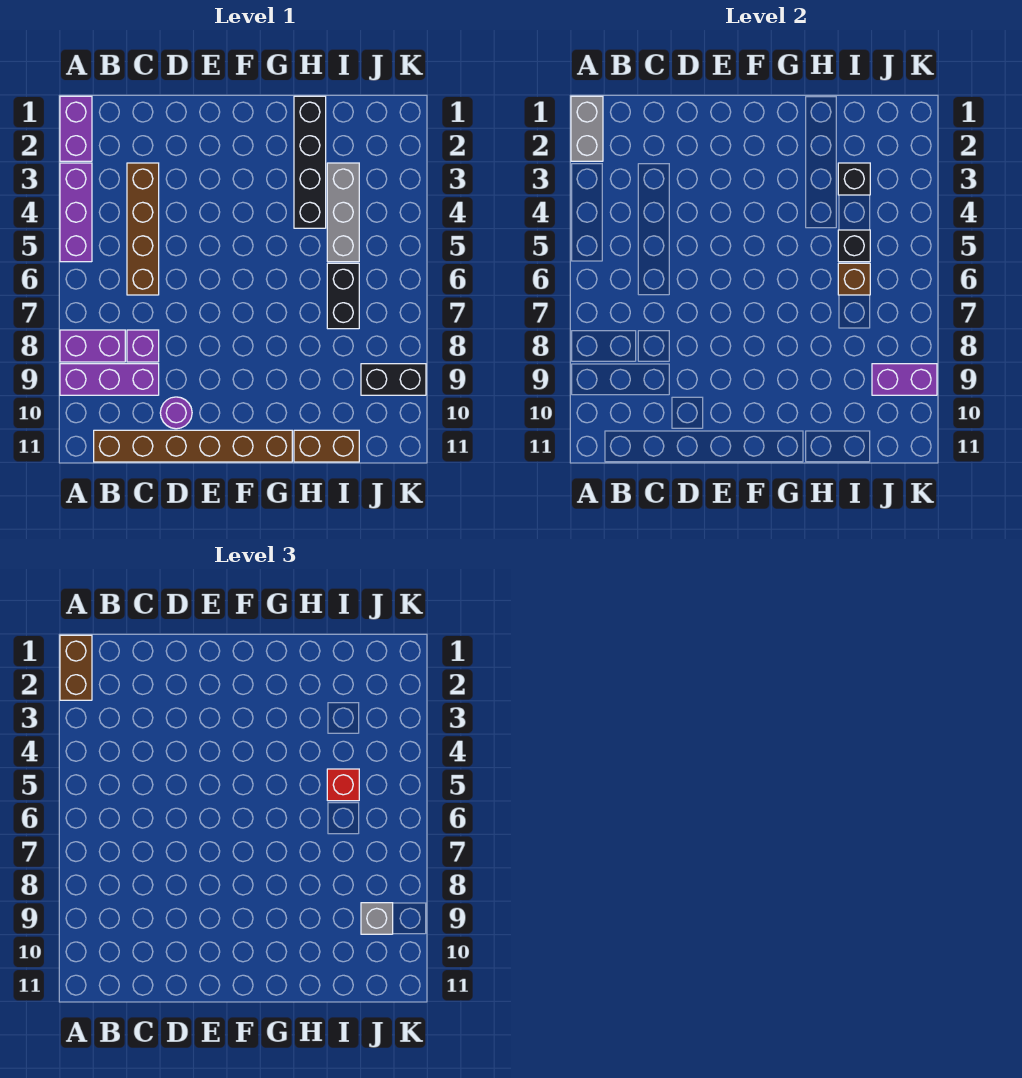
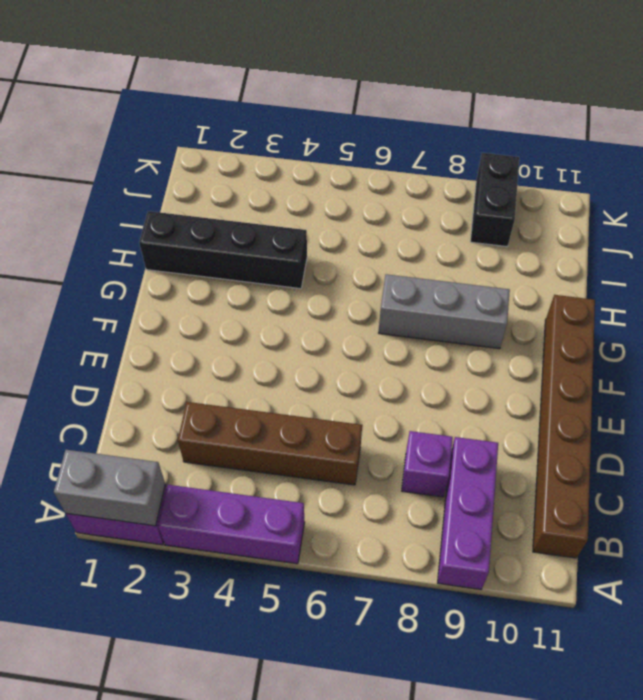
grey brick G7:G9 level 1 -> grey brick I3:I5 level 1
none -> purple brick A8:B8 level 1
none -> purple round brick D10 level 1
none -> brown brick H11:I11 level 1

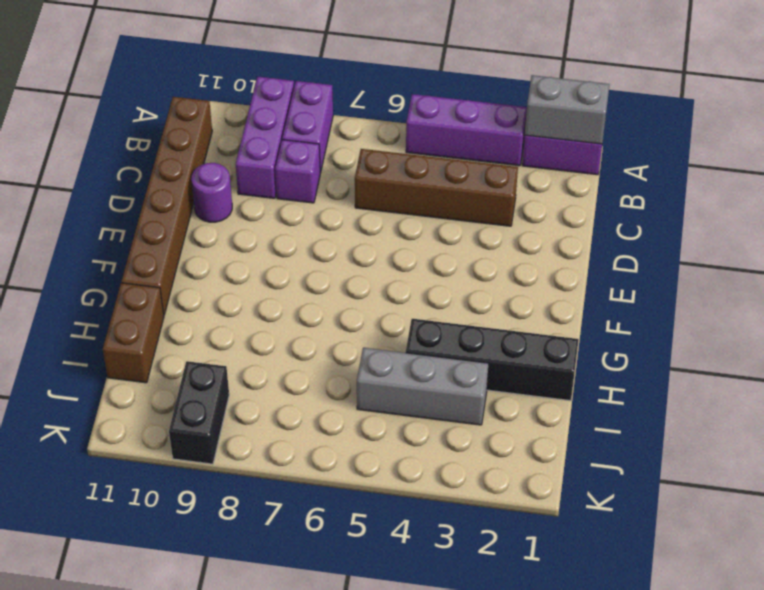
none -> black brick I6:I7 level 1
none -> black brick I3 level 2
none -> black brick I5 level 2

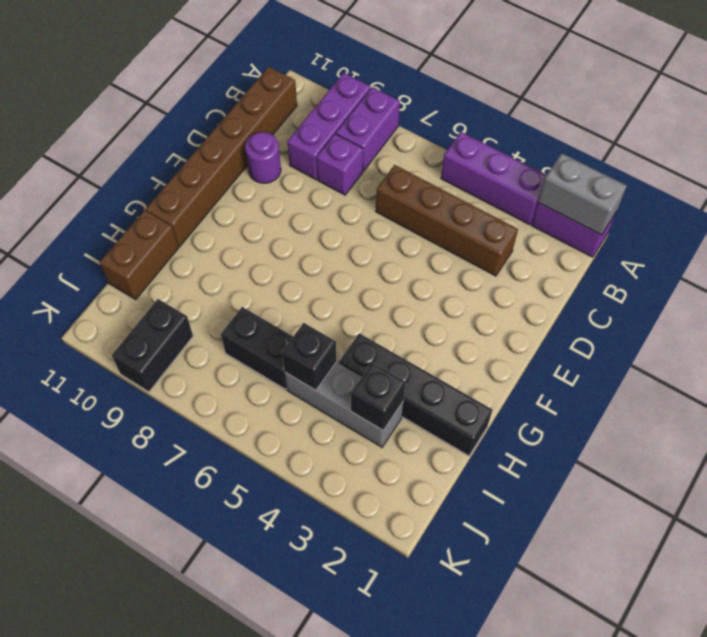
none -> brown brick I6 level 2
none -> purple brick J9:K9 level 2
none -> brown brick A1:A2 level 3

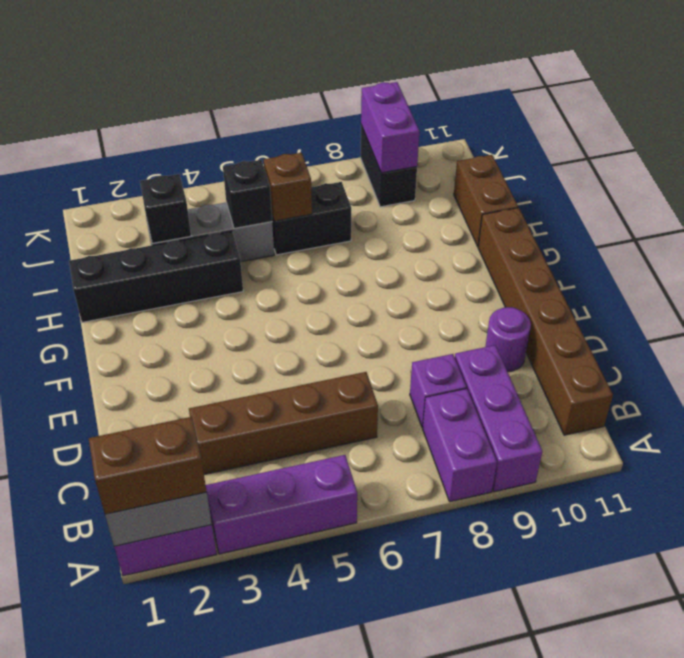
none -> red brick I5 level 3
none -> grey brick J9 level 3

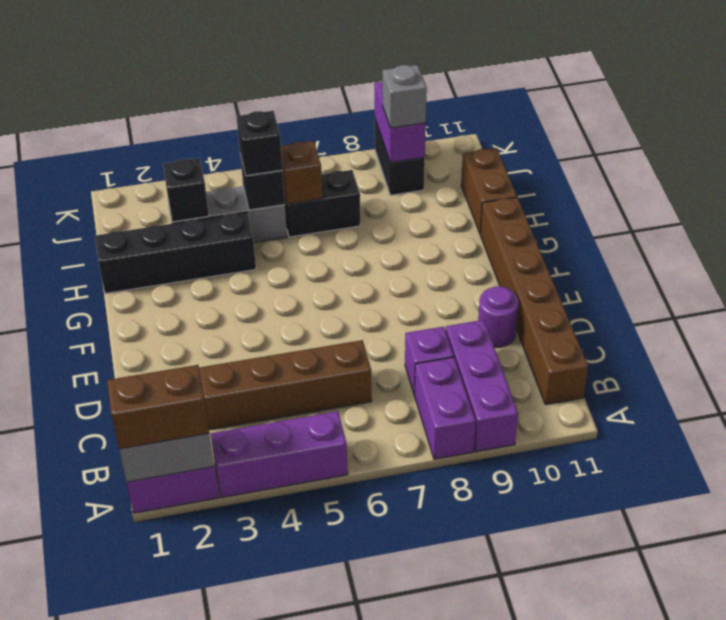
black brick I5 level 3 -> red brick I5 level 3

